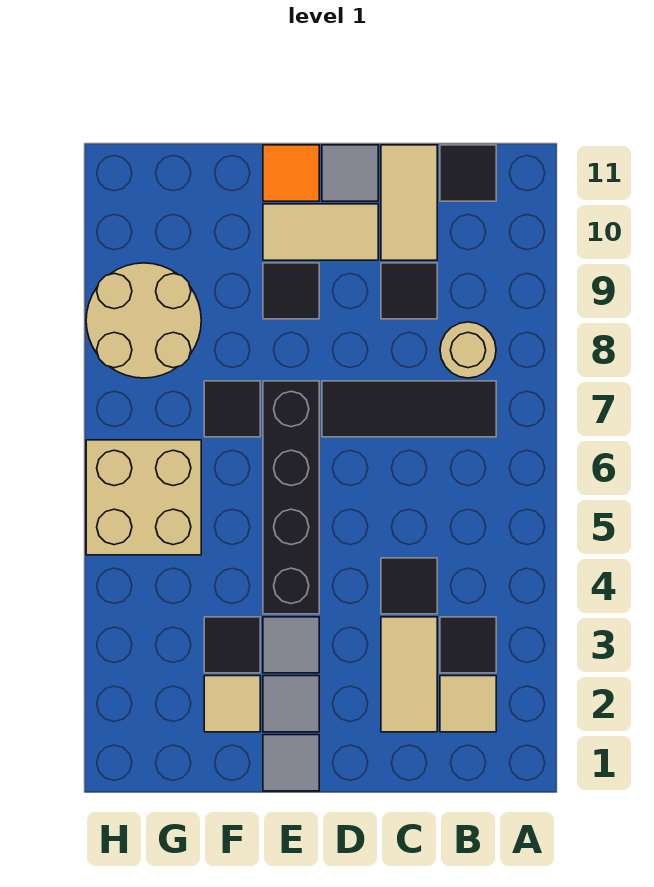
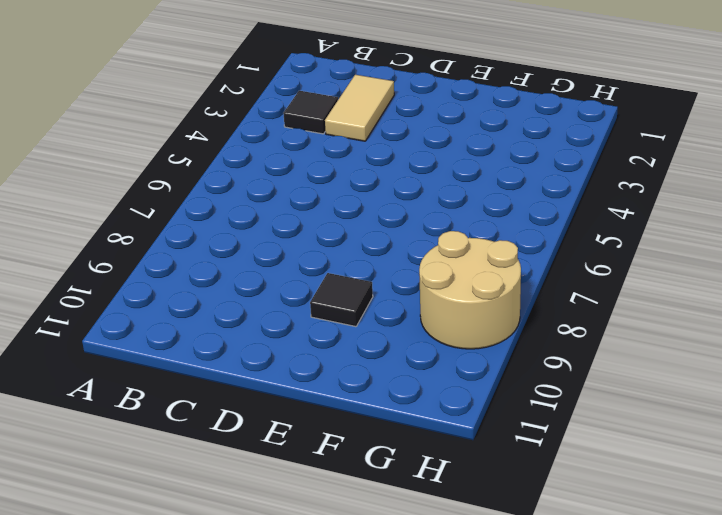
none -> tan tile B2 level 1
none -> black tile B7:D7 level 1
none -> tan round brick B8 level 1

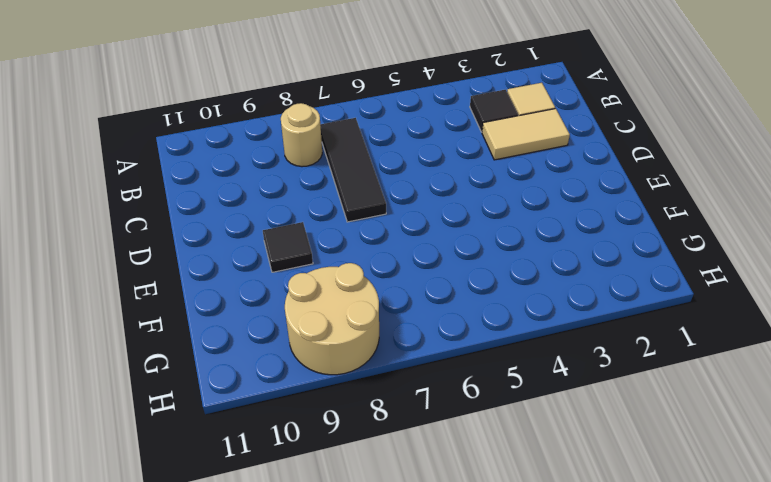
none -> black tile B11 level 1
none -> black tile C4 level 1
none -> black tile C9 level 1

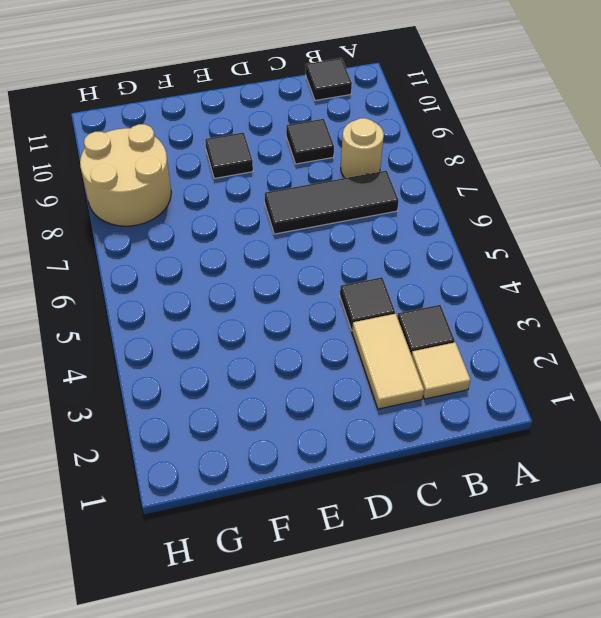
none -> tan tile C10:C11 level 1
none -> tan tile D10:E10 level 1
none -> grey tile D11 level 1

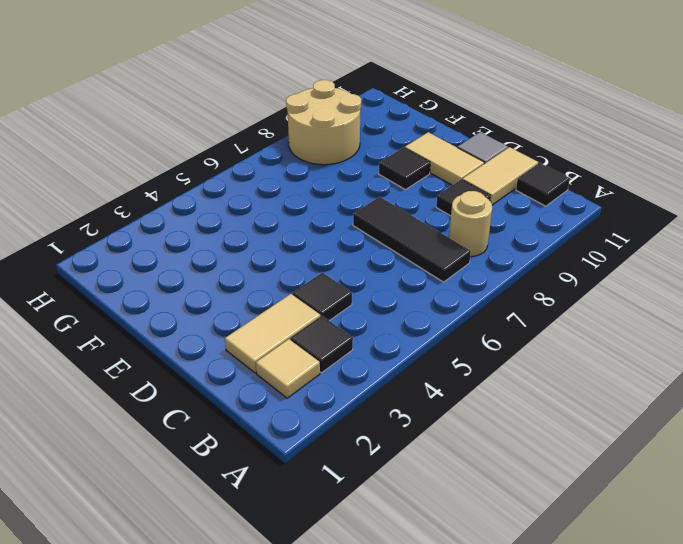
none -> grey tile E1 level 1
none -> grey tile E2 level 1
none -> grey tile E3 level 1

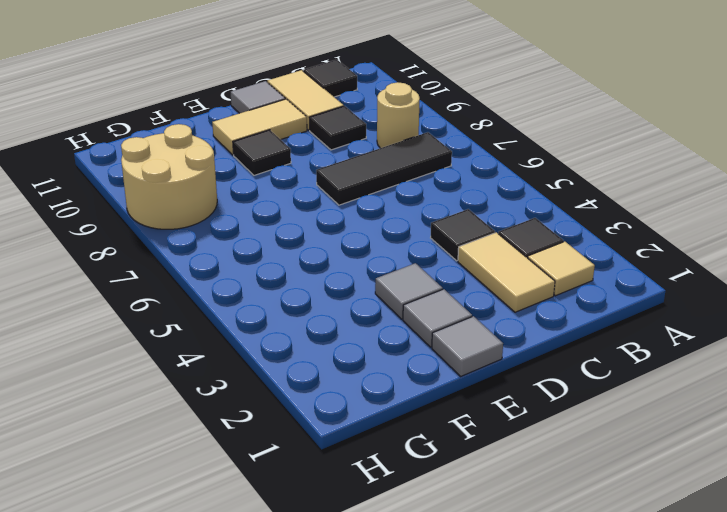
none -> black brick E4:E7 level 1
none -> orange tile E11 level 1
none -> tan tile F2 level 1

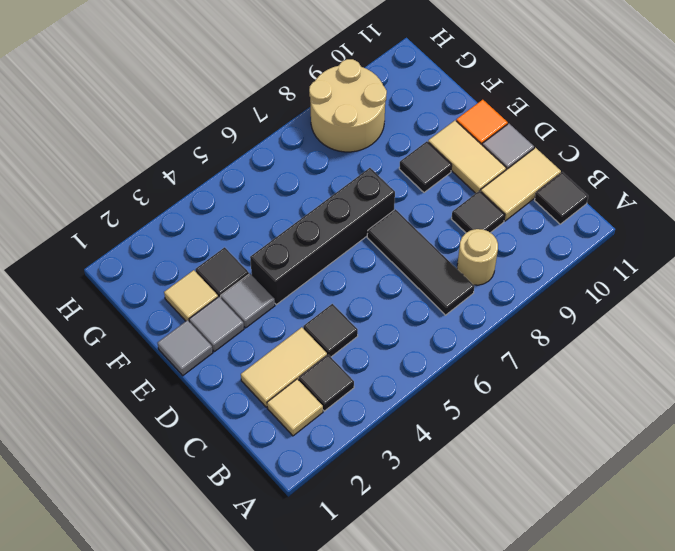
none -> black tile F7 level 1
none -> tan brick G5:H6 level 1

